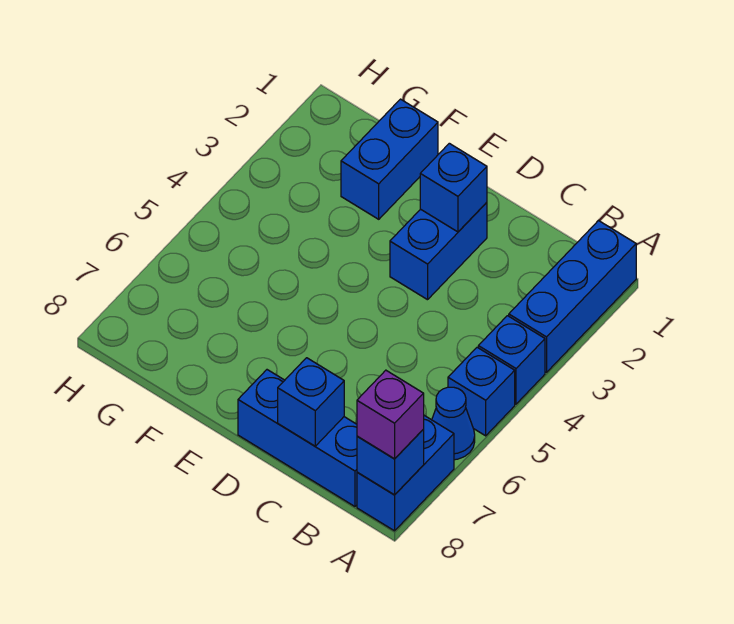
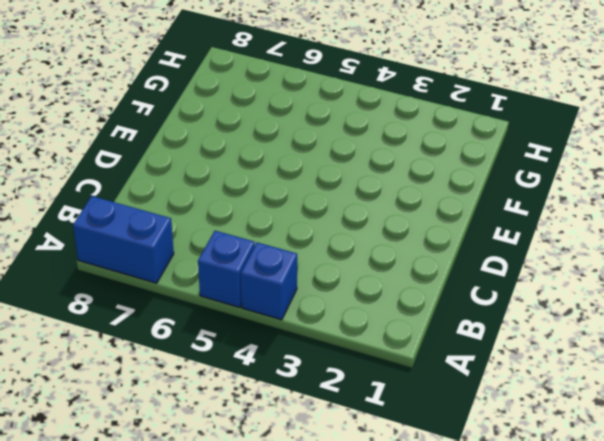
none -> blue brick A1:A3 level 1
none -> blue cone A6 level 1
none -> blue brick B8:D8 level 1

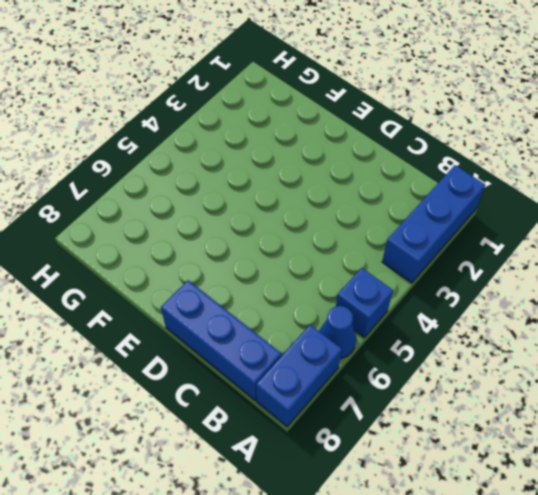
none -> blue brick A4 level 1
none -> blue brick D2:D3 level 1
none -> blue brick F1:F2 level 1

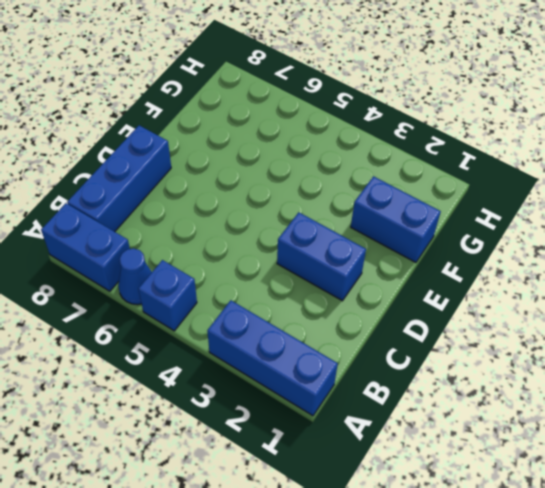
none -> blue brick A4 level 1
none -> blue brick A8 level 2
none -> blue brick C8 level 2

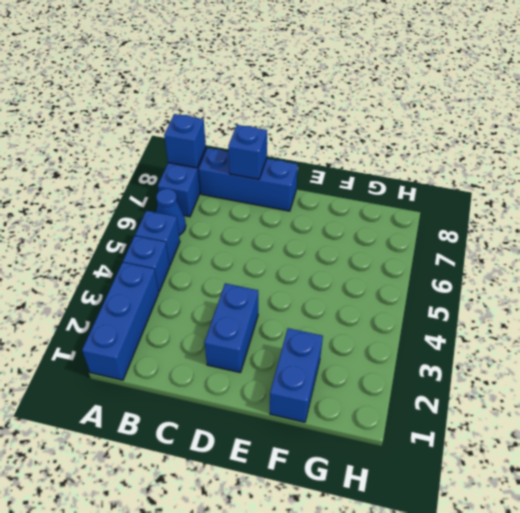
none -> blue brick D2 level 2
none -> purple brick A8 level 3

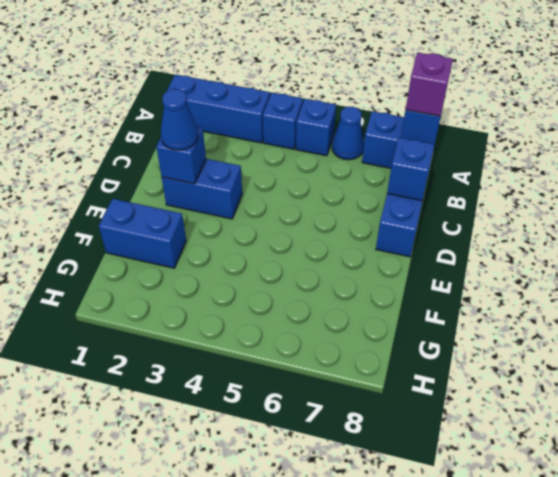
blue cone D2 level 3 -> none

